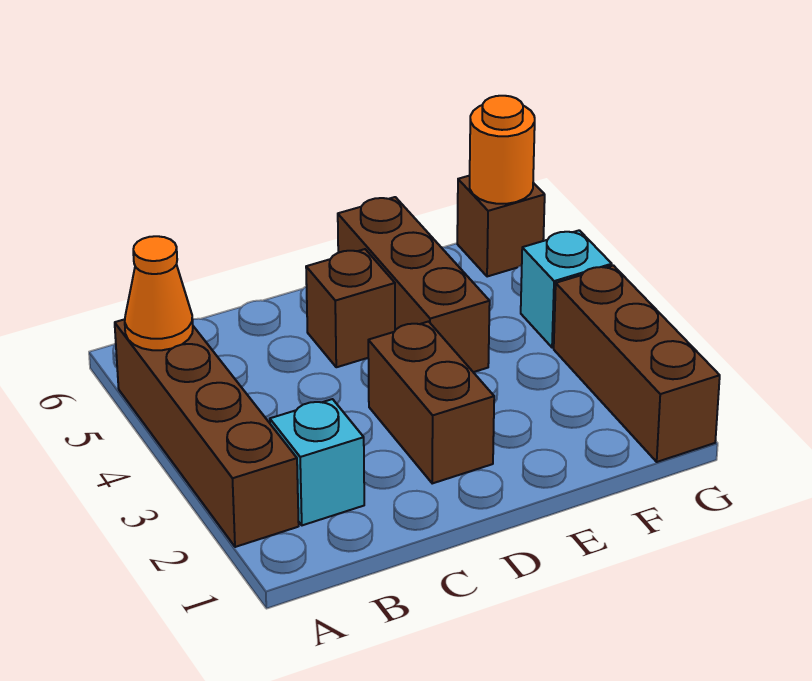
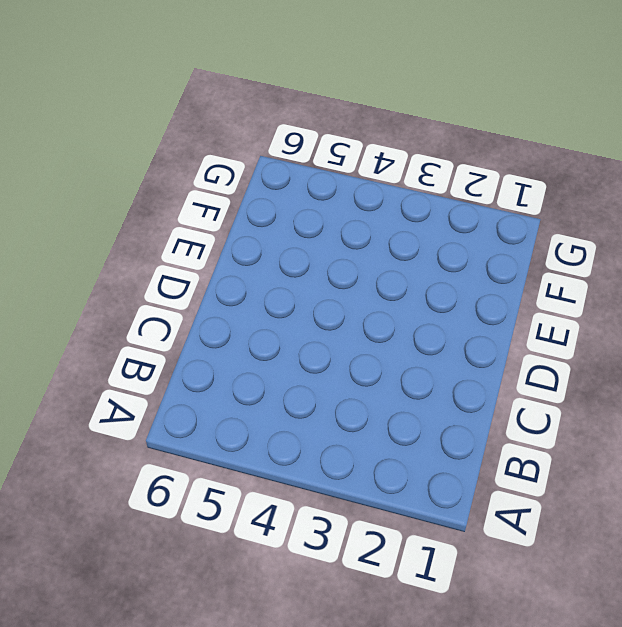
none -> brown brick A2:A5 level 1
none -> cyan brick B2 level 1

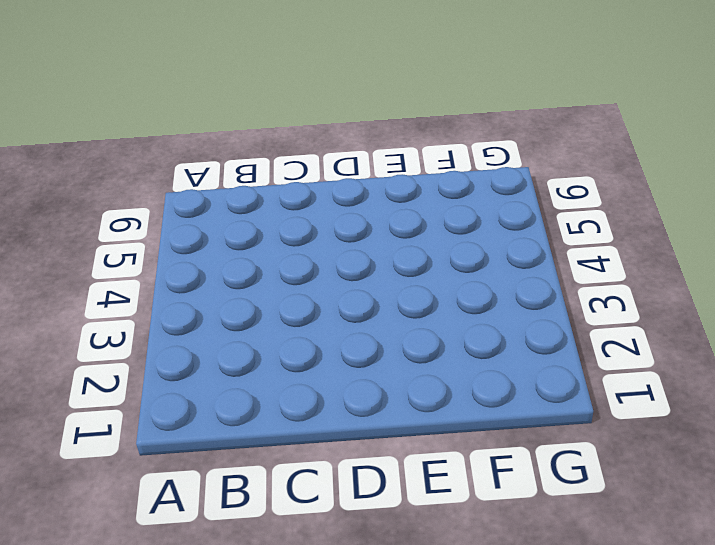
none -> brown brick A2:A5 level 1
none -> cyan brick B2 level 1

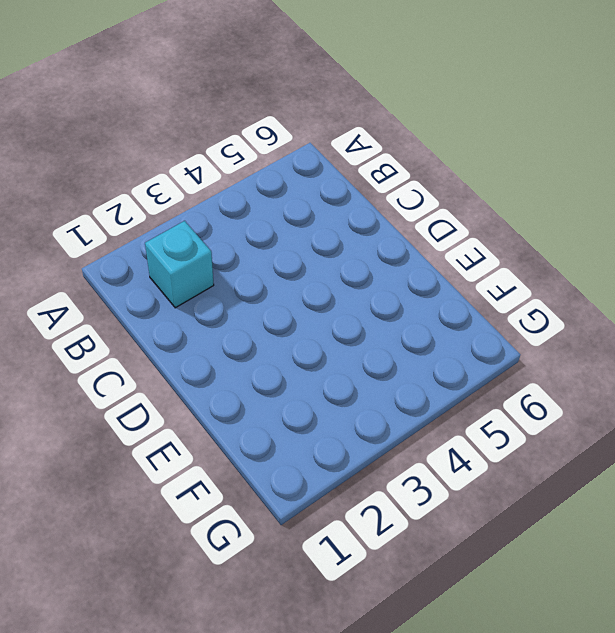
none -> brown brick A2:A5 level 1
none -> brown brick D2:D3 level 1

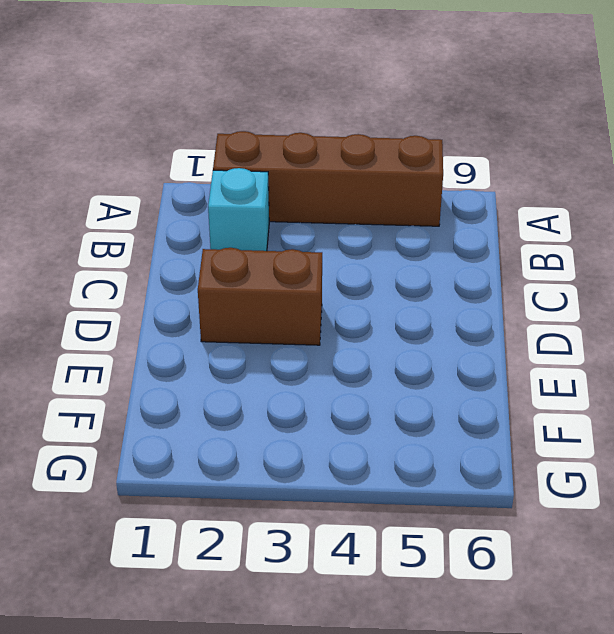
none -> brown brick D5 level 1
none -> brown brick E4:E6 level 1

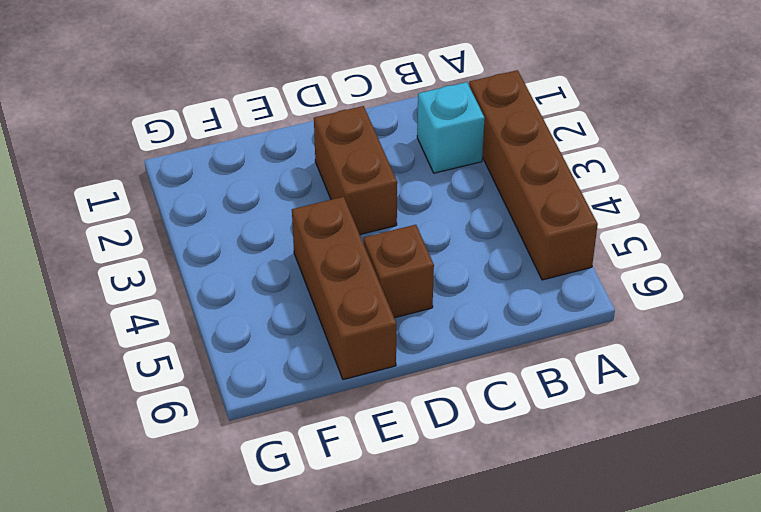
none -> brown brick G1:G3 level 1
none -> cyan brick G4 level 1

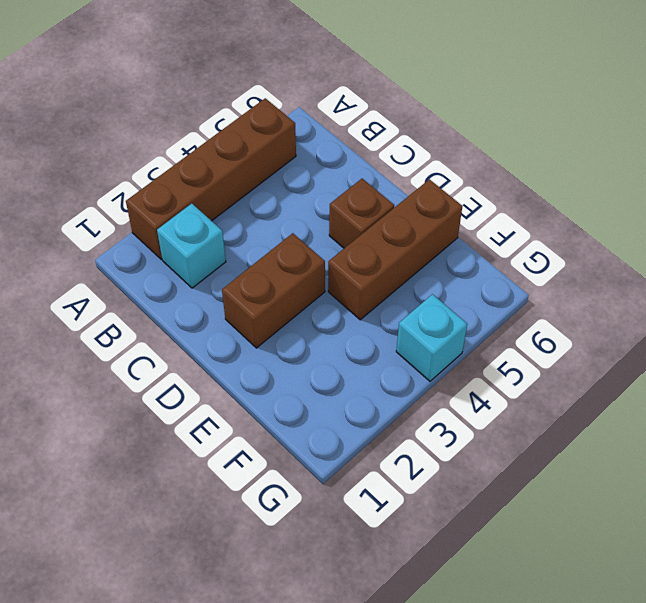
none -> brown brick G1:G3 level 1
none -> brown brick G6 level 1

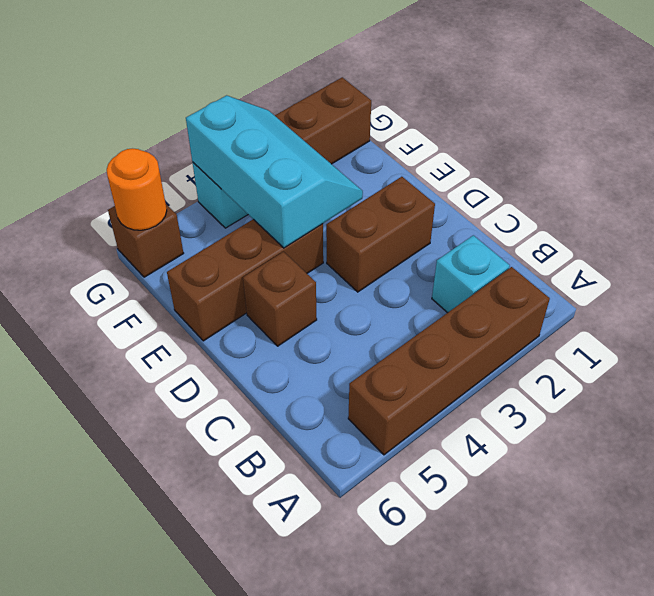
cyan slope E3:G4 level 2 top 4 -> none
none -> orange cone A5 level 2

